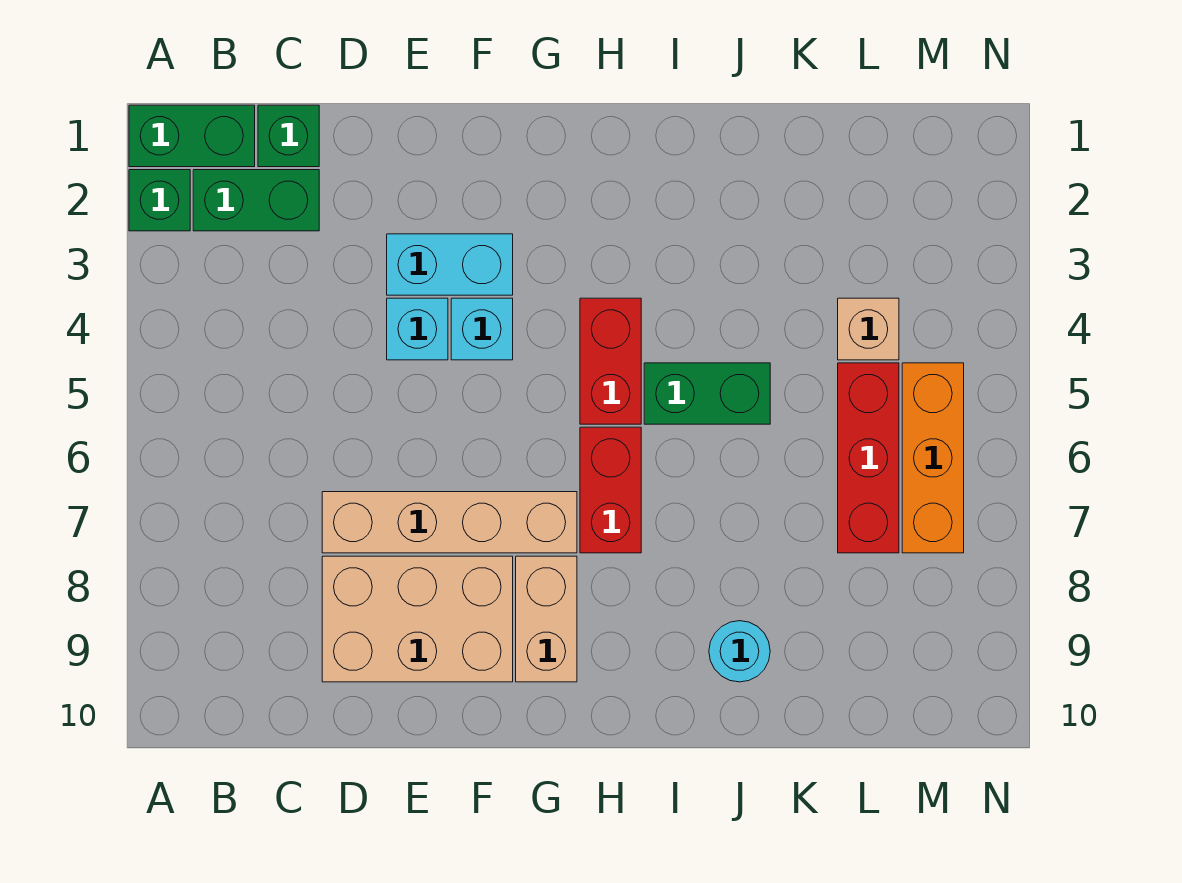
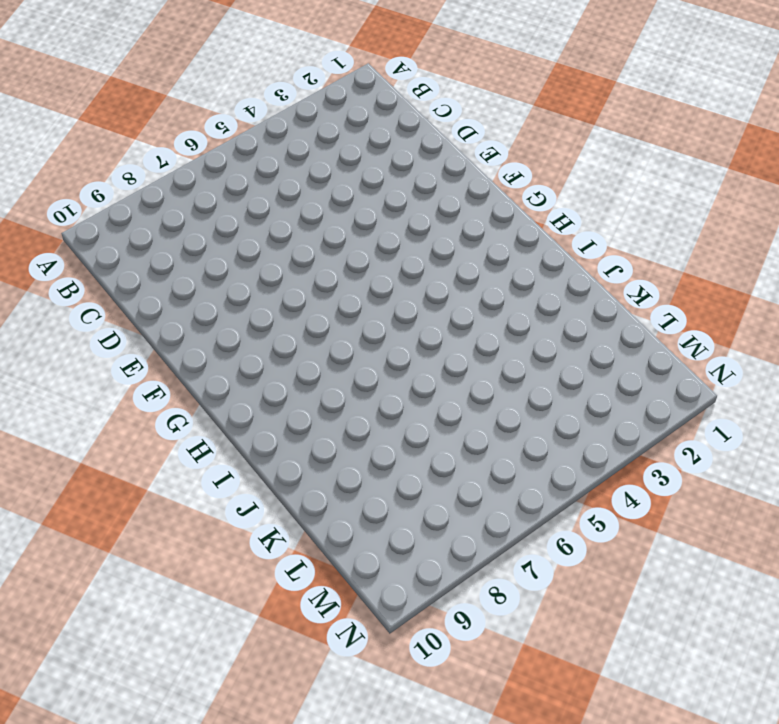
none -> green brick A1:B1 level 1
none -> green brick A2 level 1
none -> green brick B2:C2 level 1

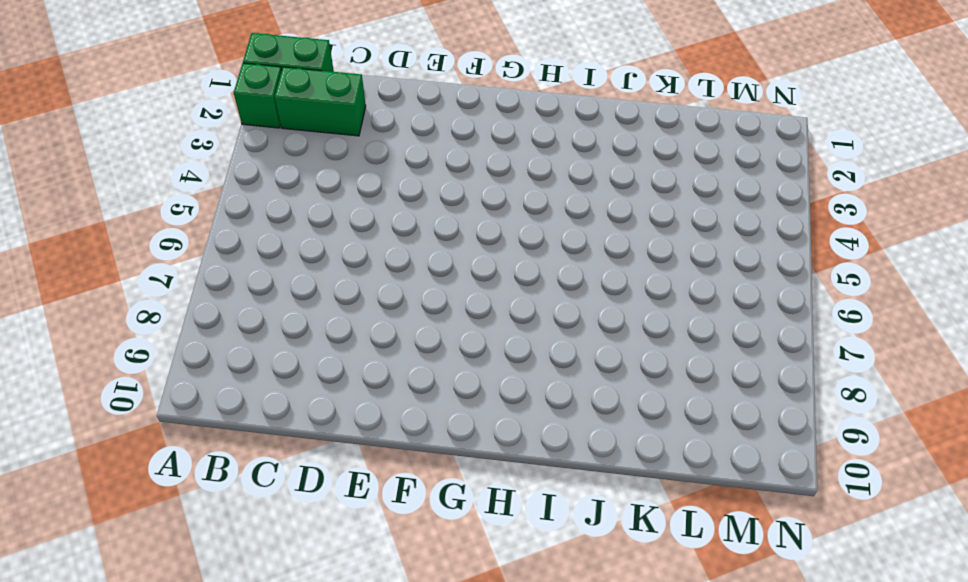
none -> green brick C1 level 1
none -> tan brick D7:G7 level 1
none -> tan brick D8:F9 level 1

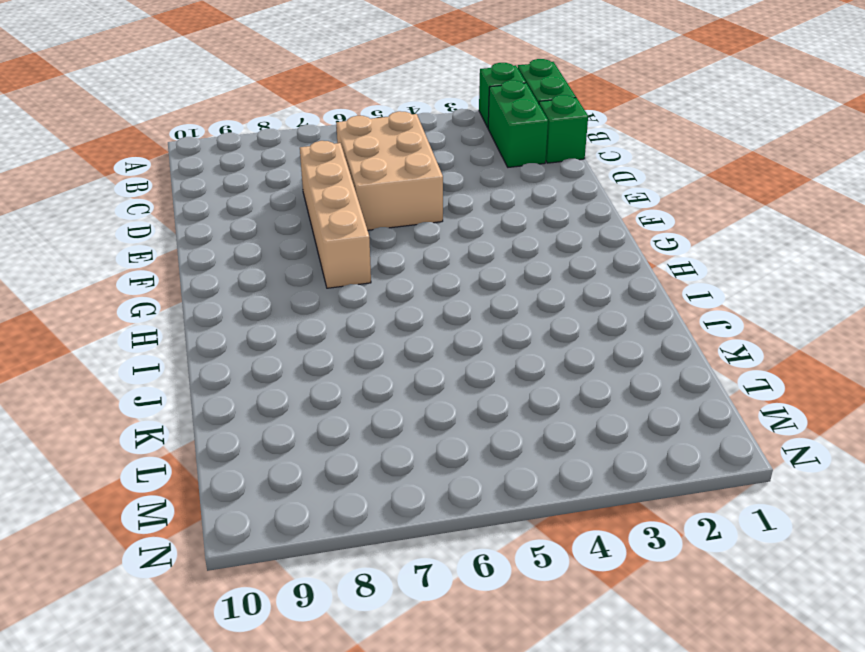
tan brick C5:E6 level 1 -> tan brick D8:F9 level 1
none -> cyan brick E3:F3 level 1
none -> cyan brick E4 level 1
none -> cyan brick F4 level 1

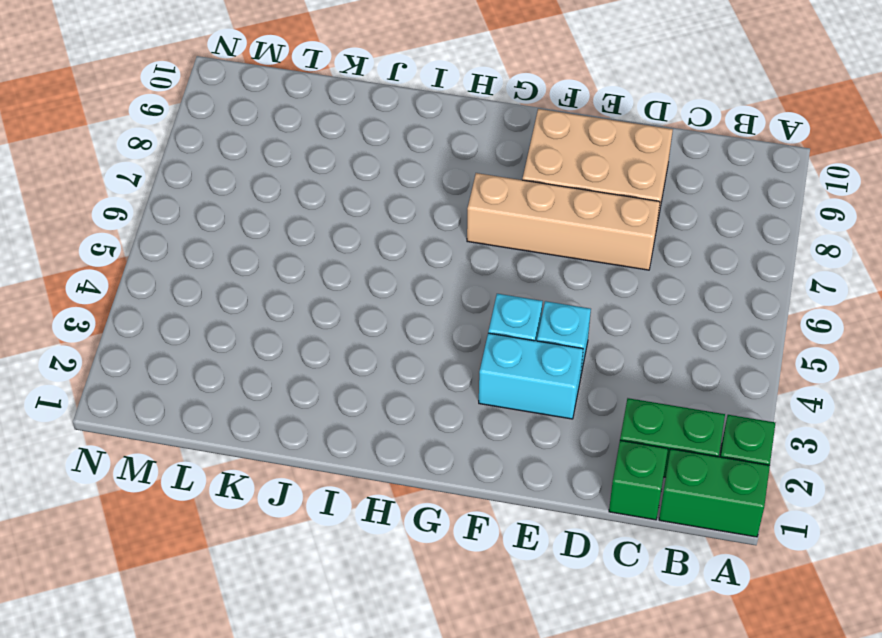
none -> tan brick G8:G9 level 1
none -> red brick H4:H5 level 1
none -> red brick H6:H7 level 1

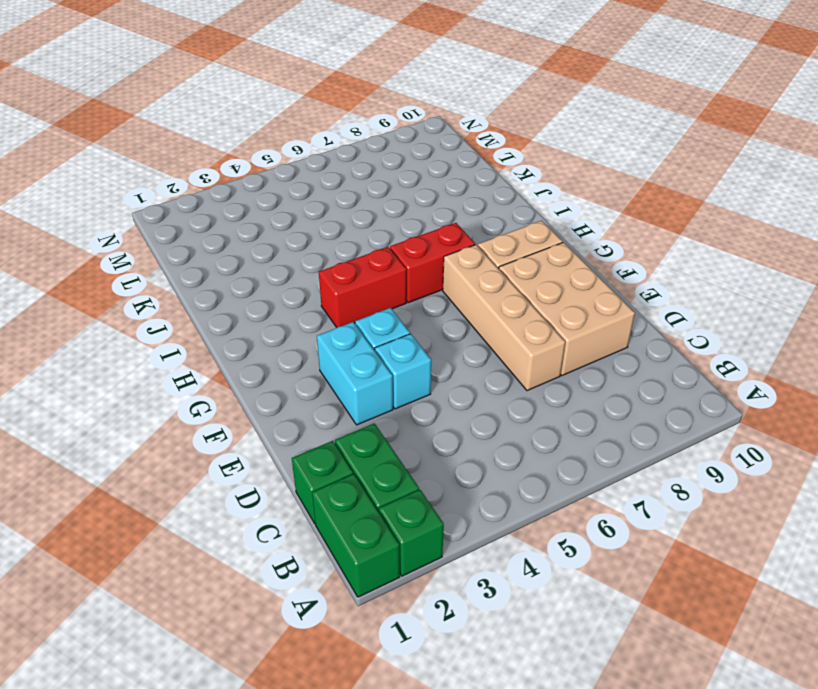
none -> green brick I5:J5 level 1
none -> cyan round brick J9 level 1
none -> tan brick L4 level 1

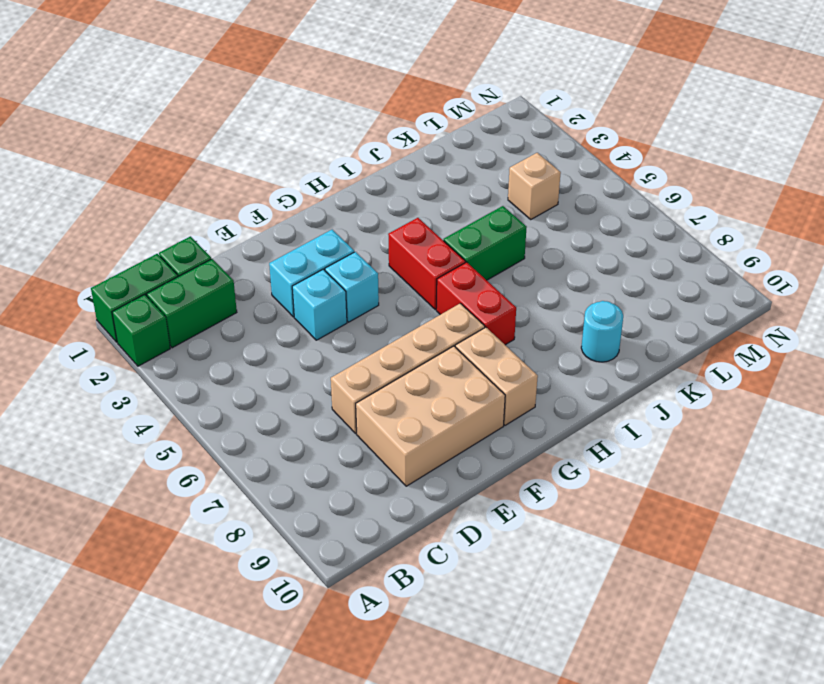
none -> red brick L5:L7 level 1
none -> orange brick M5:M7 level 1

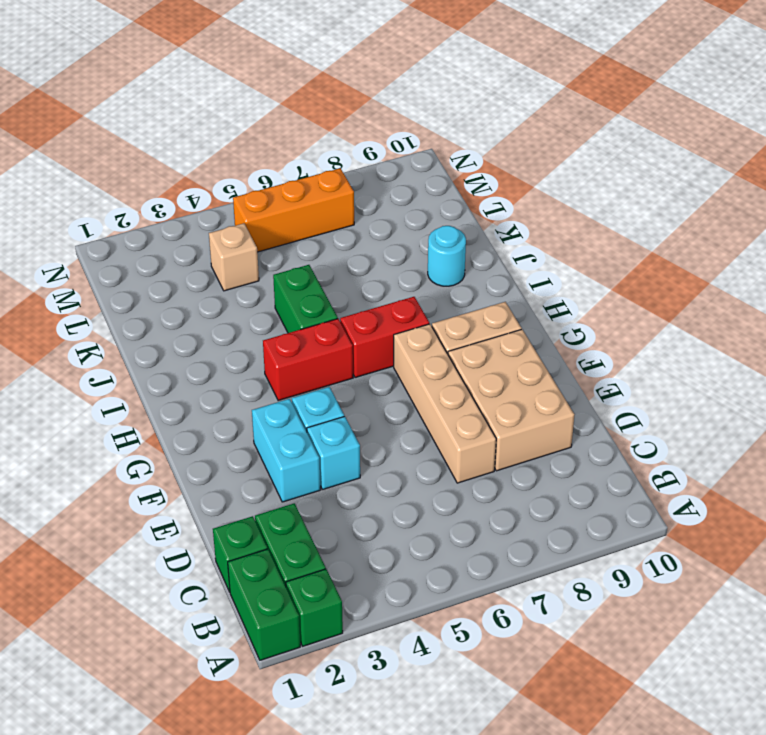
none -> red brick L5:L7 level 1

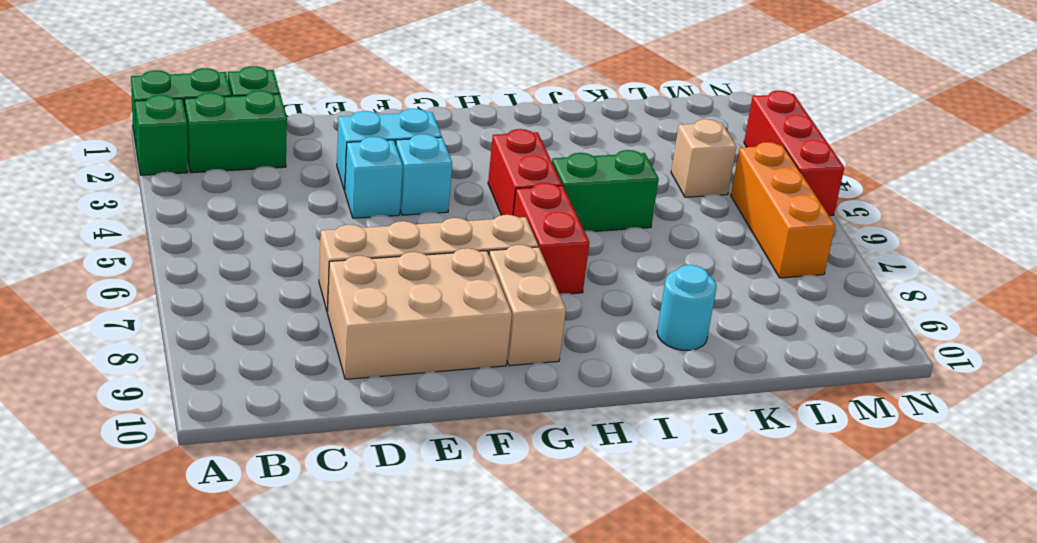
red brick N3:N5 level 1 -> red brick L5:L7 level 1

